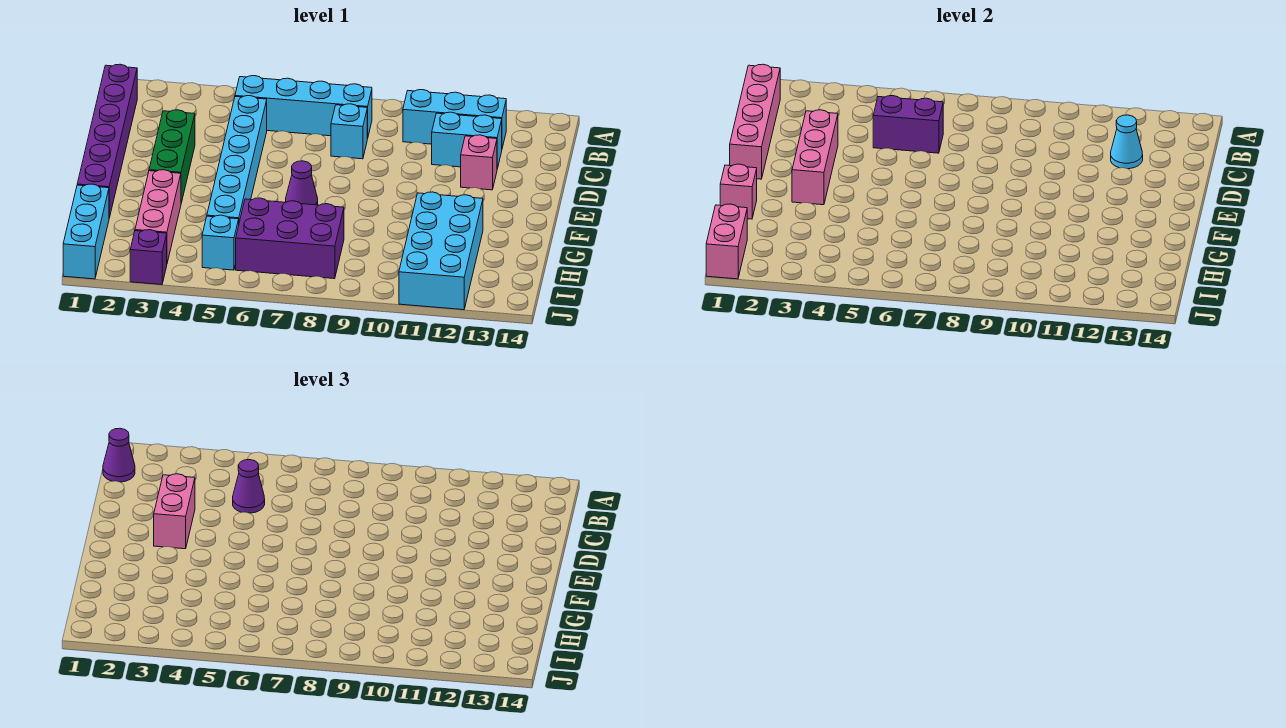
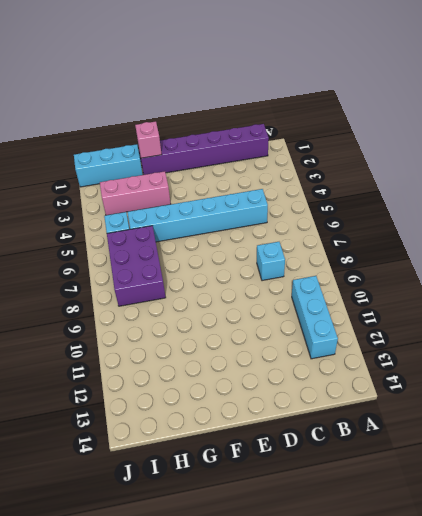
none -> cyan brick B5:B8 level 1
none -> cyan brick C11:C12 level 1
none -> green brick D3:F3 level 1

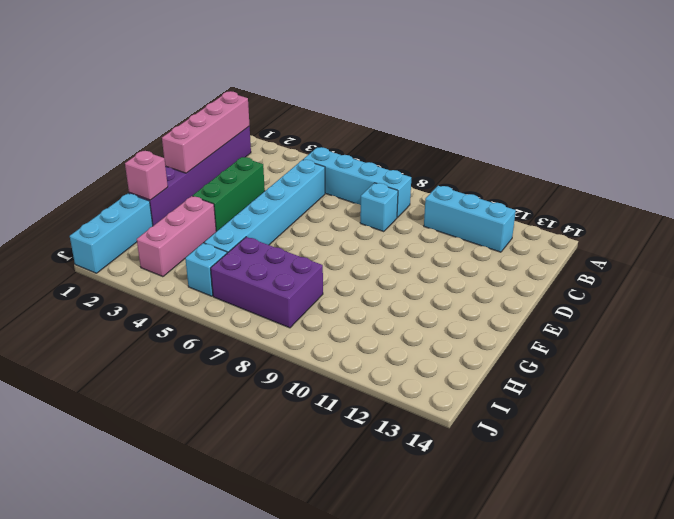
none -> cyan brick C11:C12 level 1
none -> pink brick D12 level 1
none -> purple cone F7 level 1

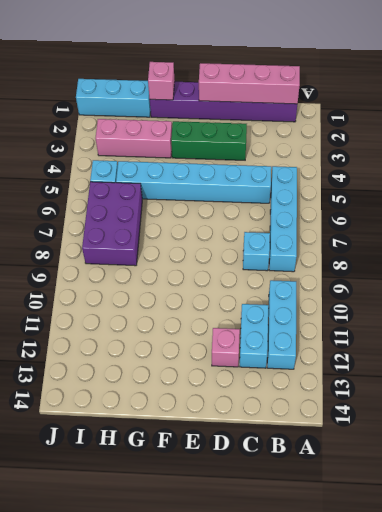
none -> purple cone F7 level 1
none -> cyan brick G11:J12 level 1
none -> purple brick J3 level 1

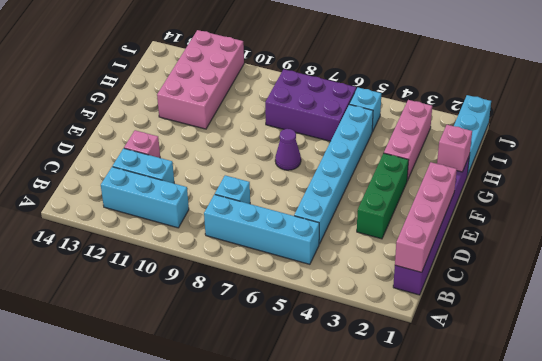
pink brick G11:J12 level 1 -> cyan brick G11:J12 level 1
none -> purple brick J3 level 1
none -> purple brick C5:C6 level 2
none -> cyan cone C12 level 2

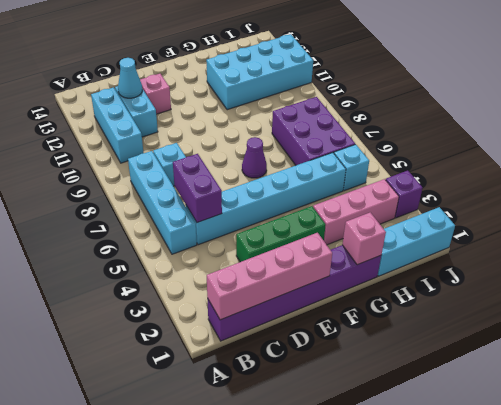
none -> pink brick D3:F3 level 2
none -> pink brick I1:J1 level 2
none -> purple cone B1 level 3

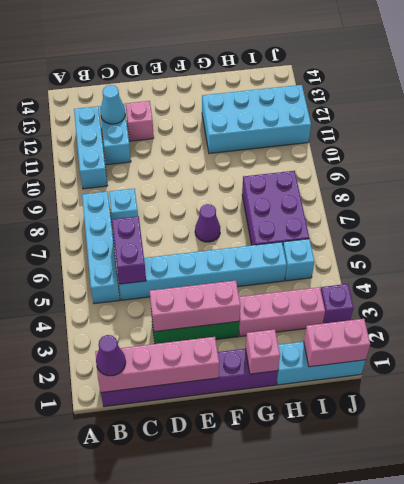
none -> purple cone C5 level 3
none -> pink brick D3:E3 level 3

